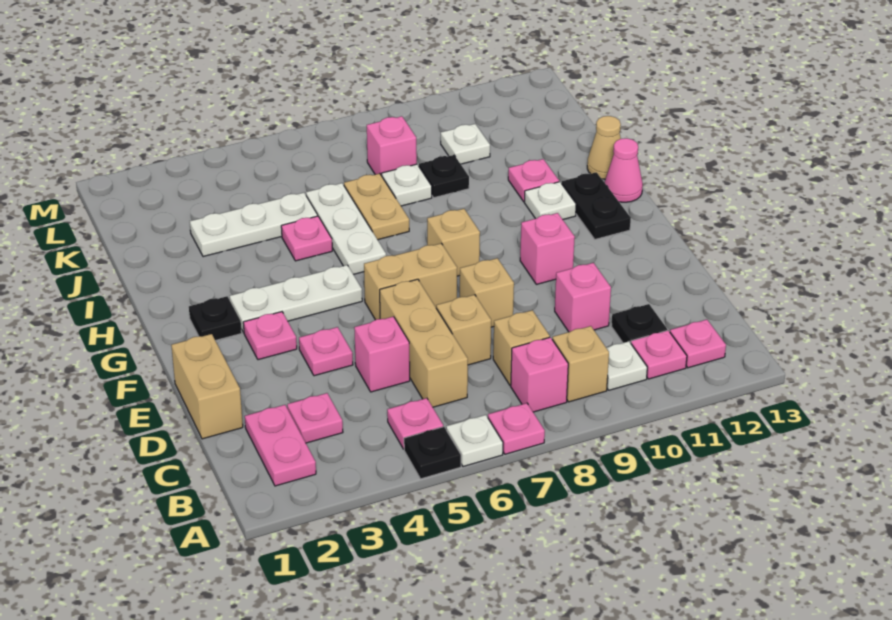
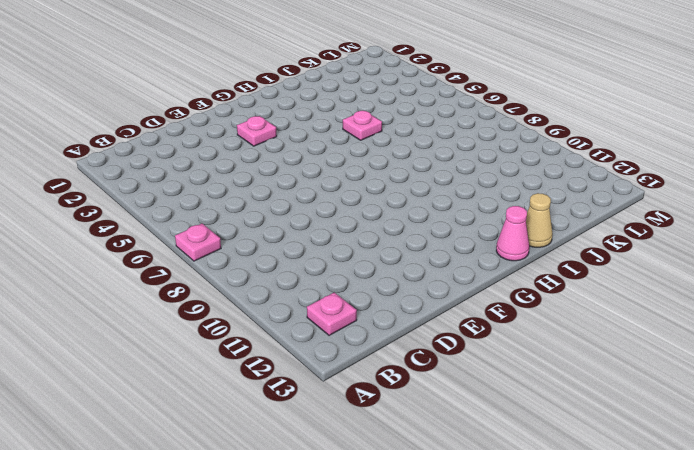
none -> black plate A5 level 1
none -> white plate A6 level 1
none -> pink plate B2:C2 level 1
none -> pink plate B5 level 1

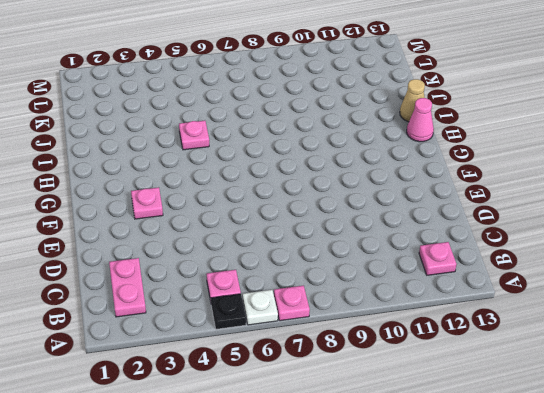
none -> pink brick B8 level 1
none -> tan brick B9 level 1
none -> white plate B10 level 1
none -> pink plate B11 level 1

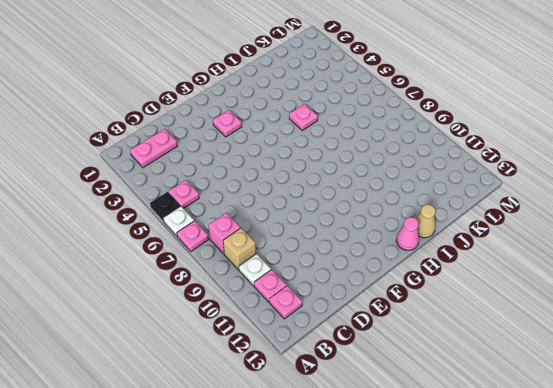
none -> pink plate C3 level 1
none -> tan brick C6:E6 level 1
none -> tan brick C8 level 1
none -> black plate C11 level 1

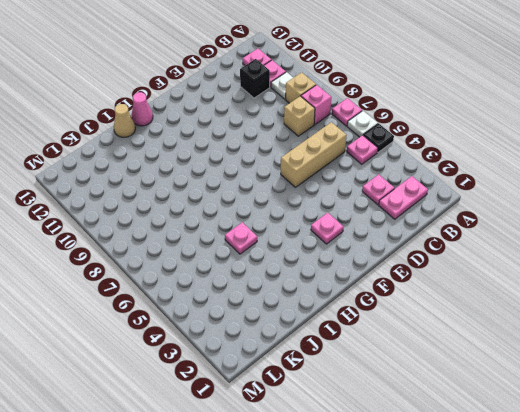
black brick C11 level 1 -> black plate C11 level 1
none -> tan brick D1:E1 level 1
none -> pink brick D5 level 1
none -> tan brick D7 level 1
none -> pink brick D10 level 1

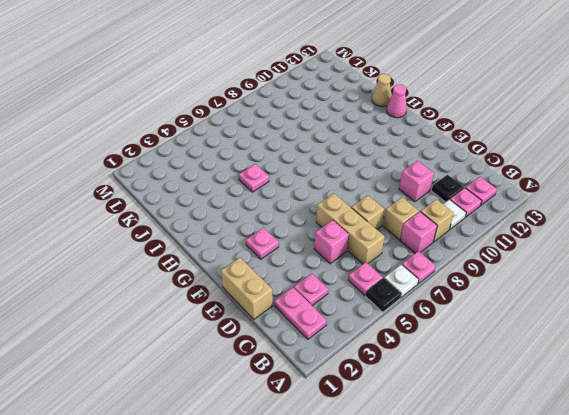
none -> pink plate E4 level 1
none -> tan brick E8 level 1
none -> tan brick F6:F7 level 1
none -> pink brick F10 level 1

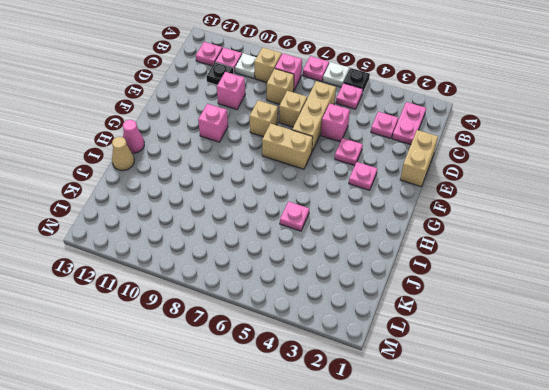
none -> black plate G2 level 1
none -> white plate G3:G5 level 1
none -> tan brick G8 level 1
none -> black plate G12:H12 level 1

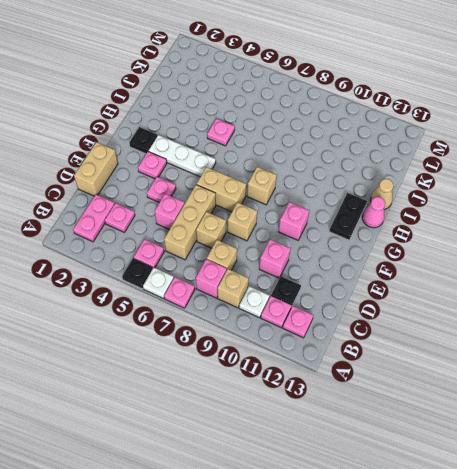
none -> white plate H6:J6 level 1
none -> white plate H11 level 1
none -> tan plate I7:J7 level 1
none -> pink plate I11 level 1

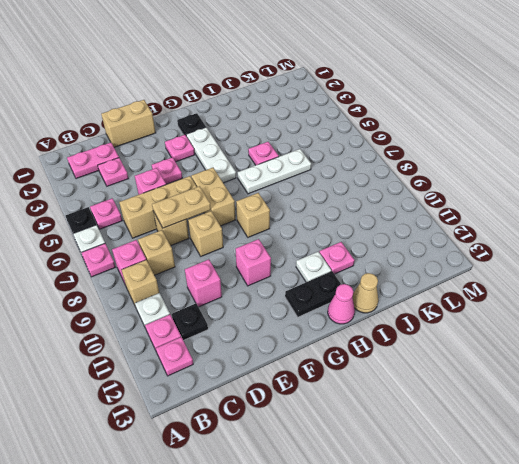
tan plate D7:E7 level 2 -> tan plate I7:J7 level 1
none -> white plate J3:J5 level 1
none -> white plate J8 level 1
none -> black plate J9 level 1
none -> pink brick K8 level 1

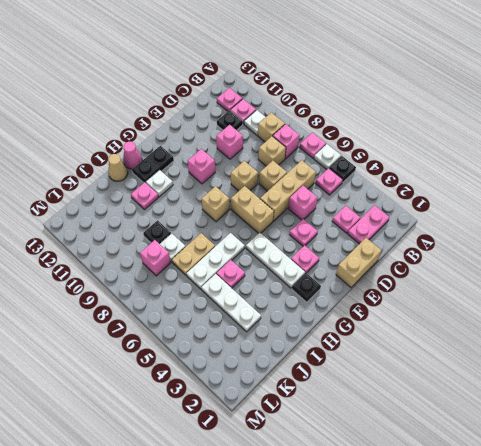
none -> white plate K10 level 1

